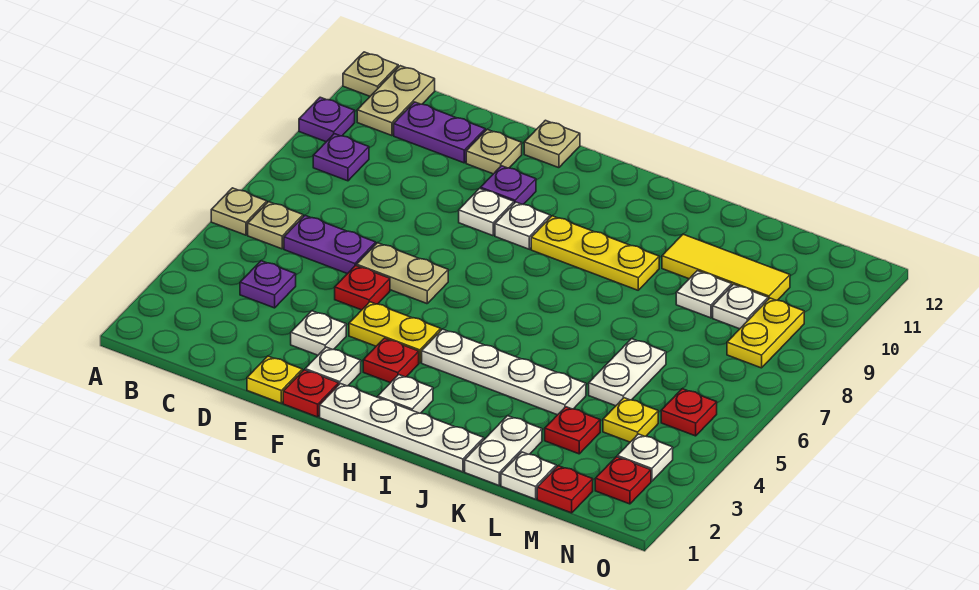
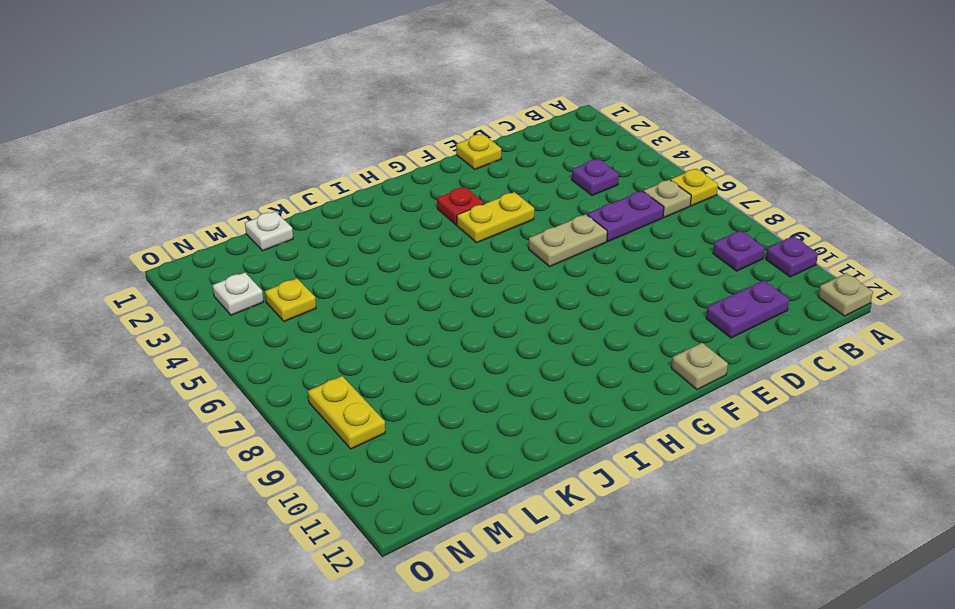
yellow plate A6 level 1 -> tan plate A6 level 1
none -> tan plate B11:B12 level 1
none -> white plate E3 level 1
none -> red plate E5 level 1
none -> tan plate E11 level 1

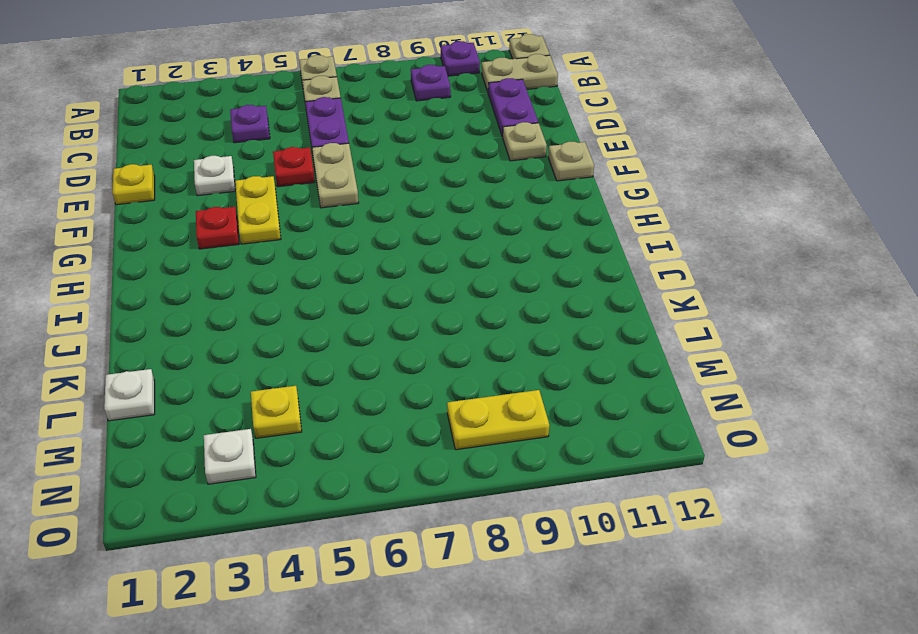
none -> red plate F1 level 1
none -> white plate F2 level 1
none -> white plate F9 level 1
none -> purple plate F10 level 1

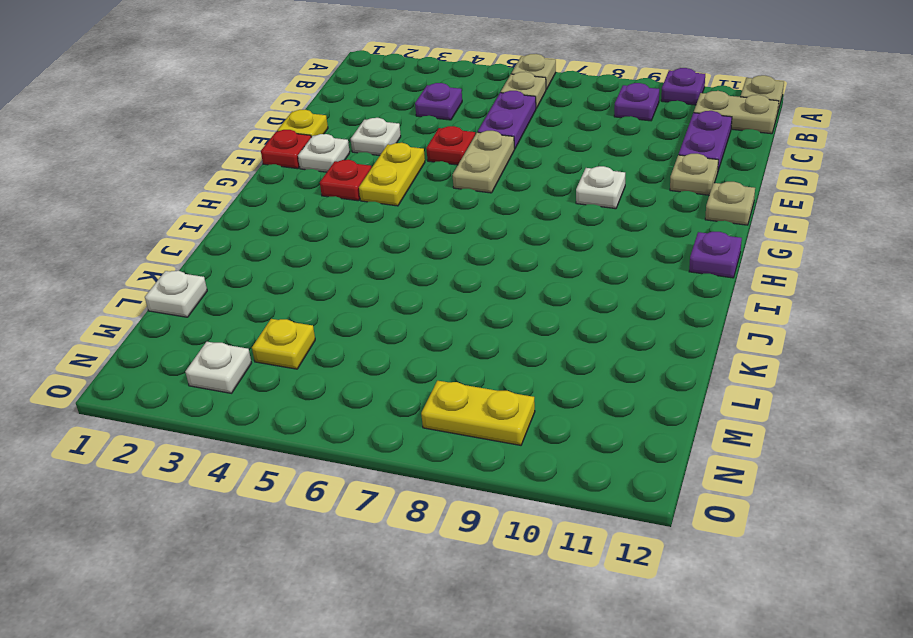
purple plate H12 level 1 -> purple plate F10 level 1
none -> white plate G1:J1 level 1
none -> white plate G9 level 1
none -> white plate H2 level 1
none -> white plate H4:K4 level 1

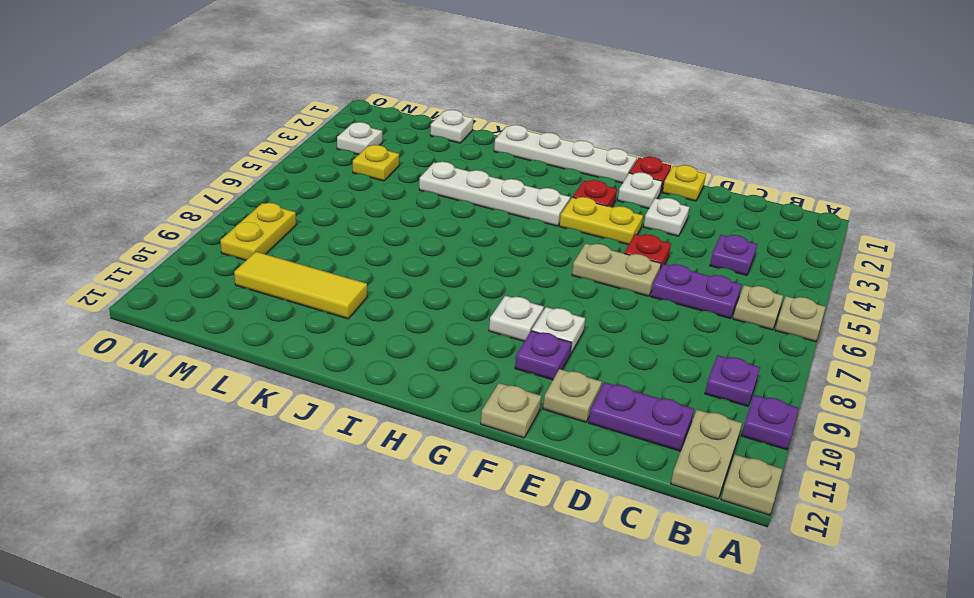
none -> white plate H2 level 1
none -> yellow plate H9:J9 level 1
none -> white plate K1:K2 level 1
none -> red plate L3 level 1

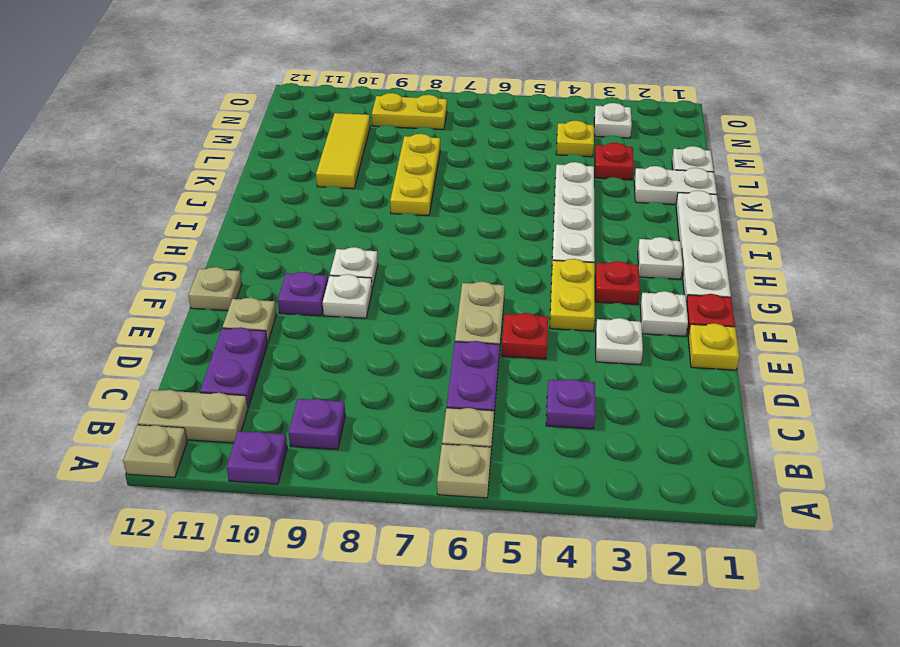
yellow plate J8:L8 level 1 -> yellow plate H9:J9 level 1
none -> white plate L5:L6 level 1
none -> white plate L9 level 1
none -> red plate M1 level 1
none -> white plate M9 level 1

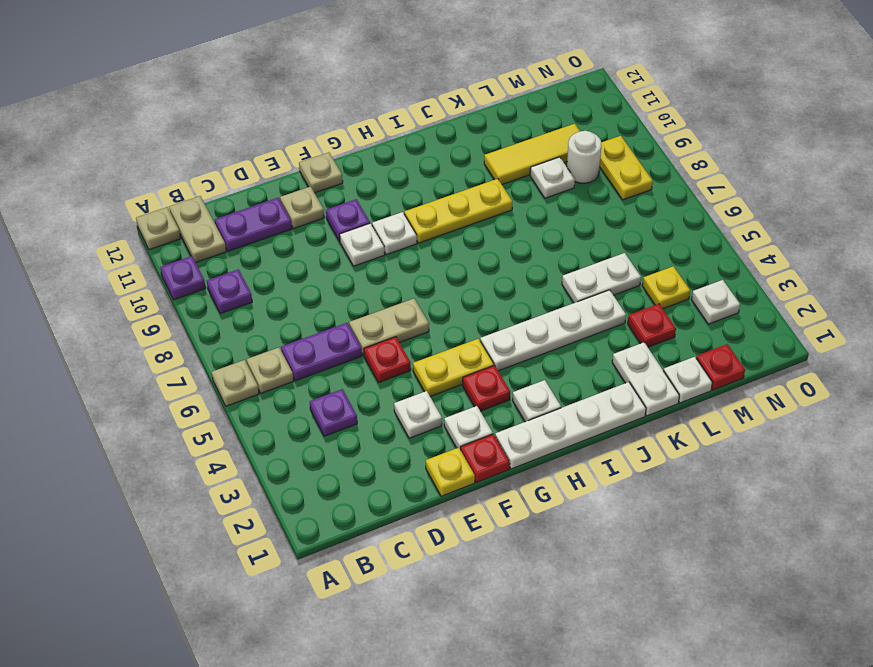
white plate K5:L5 level 1 -> white plate L5:L6 level 1
white round brick M9 level 1 -> white plate M9 level 1
none -> red plate N2 level 1
none -> red plate N5 level 1

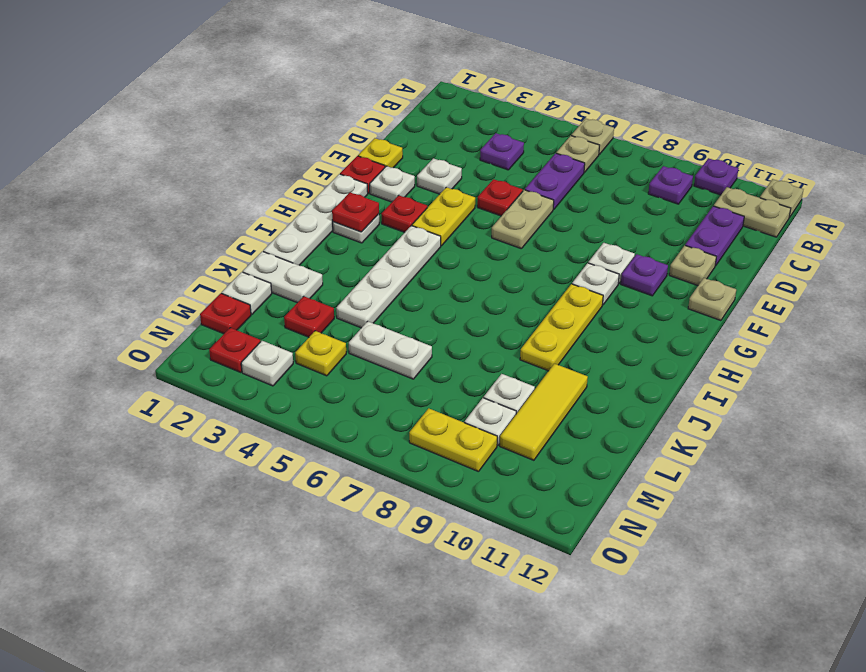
red plate H2 level 2 -> red plate N5 level 1

